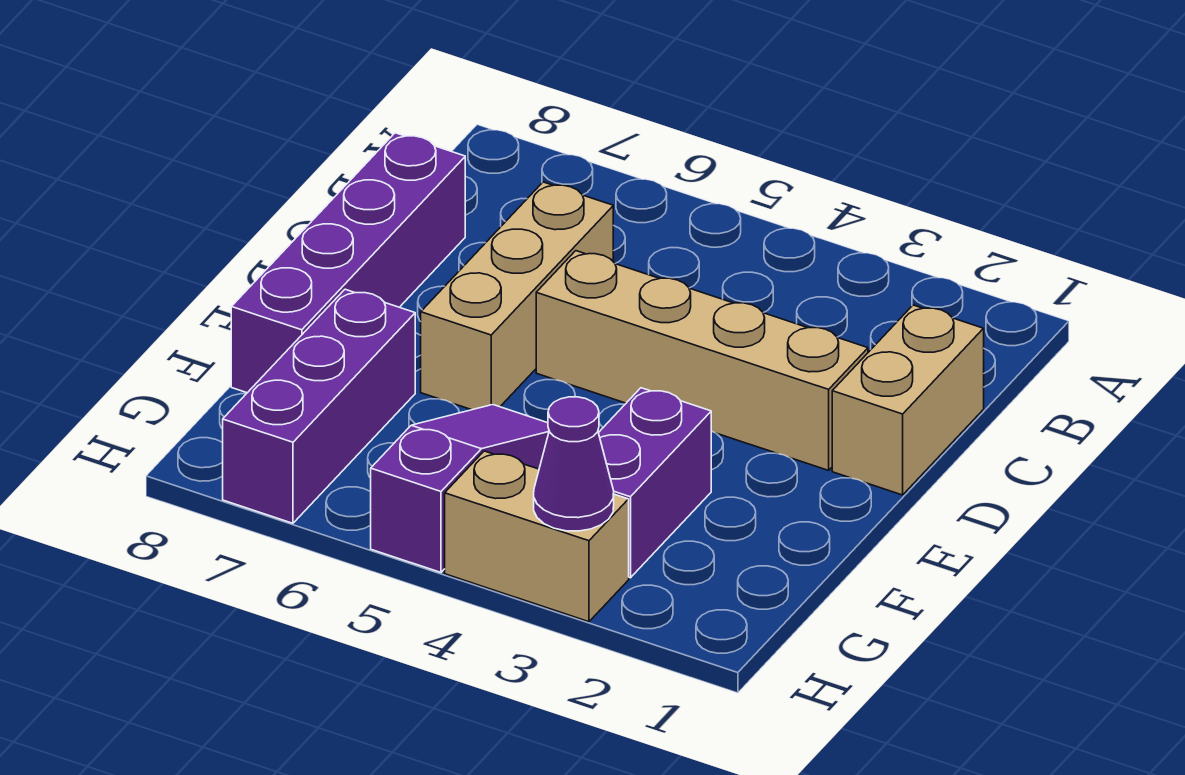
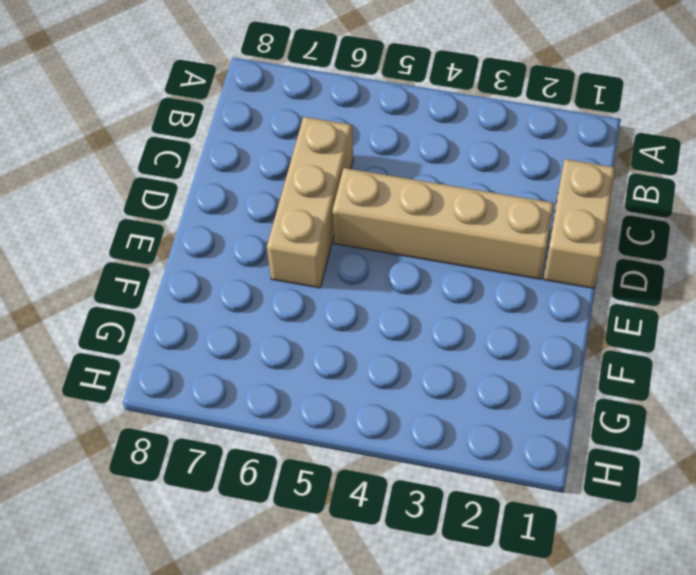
none -> purple brick C8:F8 level 1
none -> purple brick F3:G3 level 1

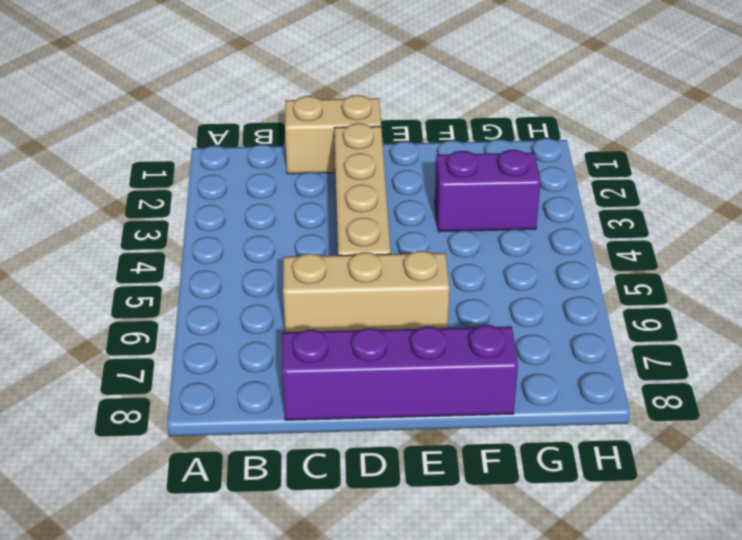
none -> purple slope F5:H5 level 1 top H
none -> purple brick F7:H7 level 1

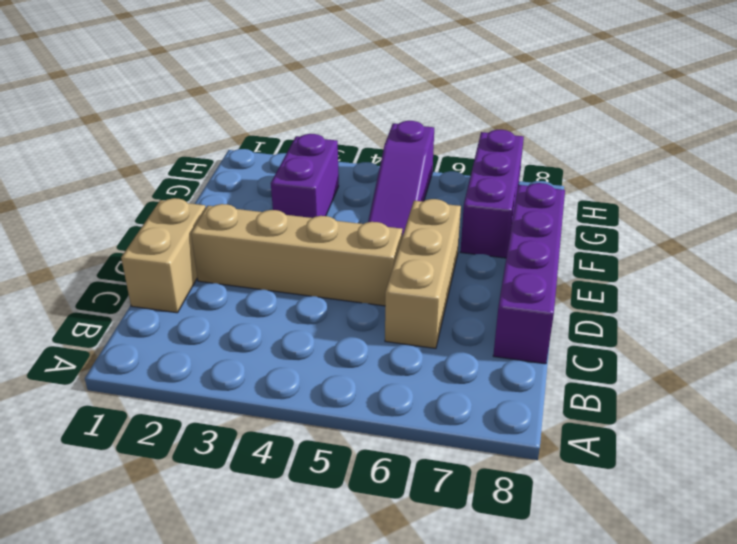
none -> tan brick H3:H4 level 1
none -> purple cone H3 level 2

